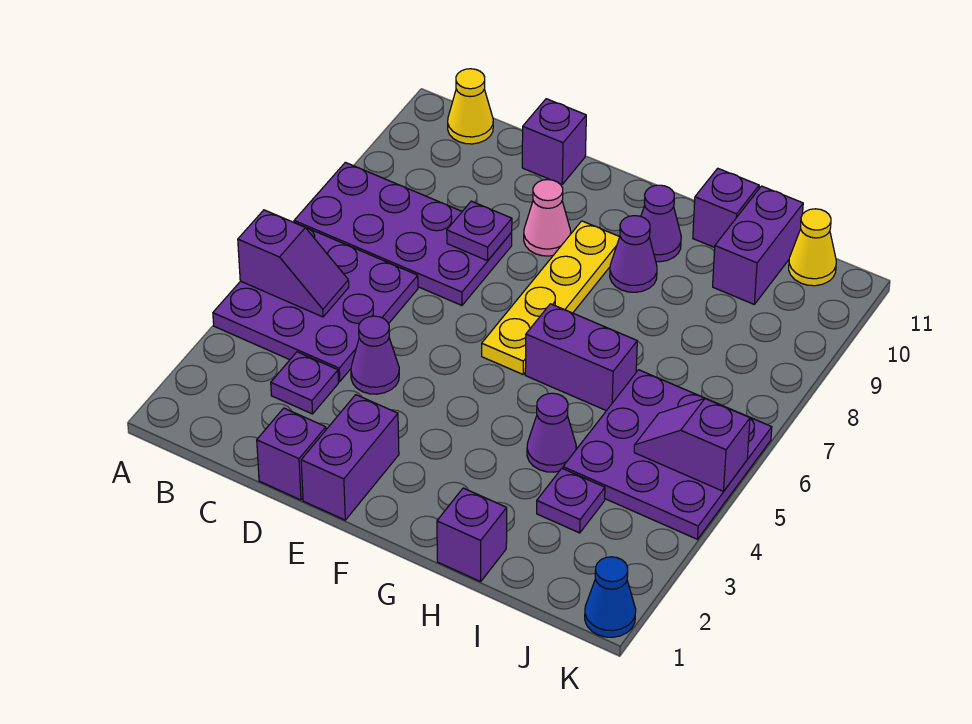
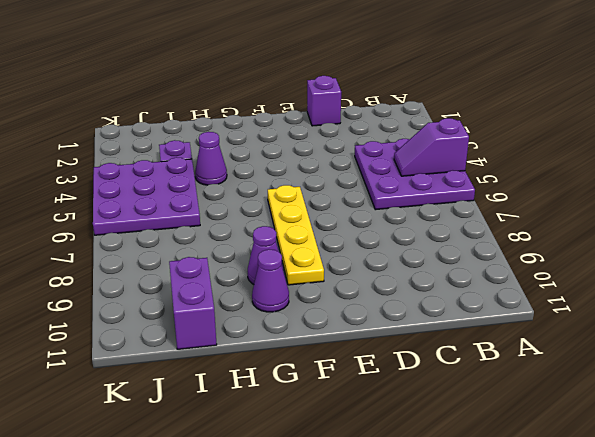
none -> purple plate A7:D8 level 1
none -> yellow cone B11 level 1
none -> purple plate C3 level 1

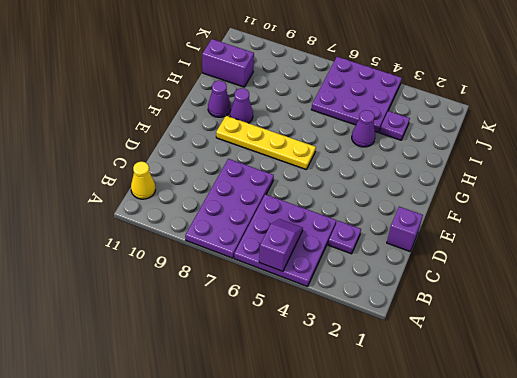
none -> purple cone D4 level 1
none -> purple brick D11 level 1
none -> purple brick E1:E2 level 1

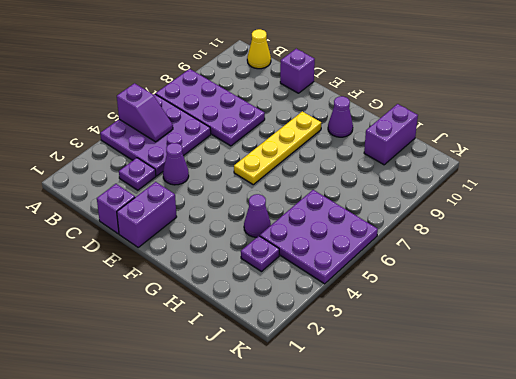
none -> pink cone E9 level 1
none -> purple brick G6:H6 level 1
none -> purple cone G9 level 1

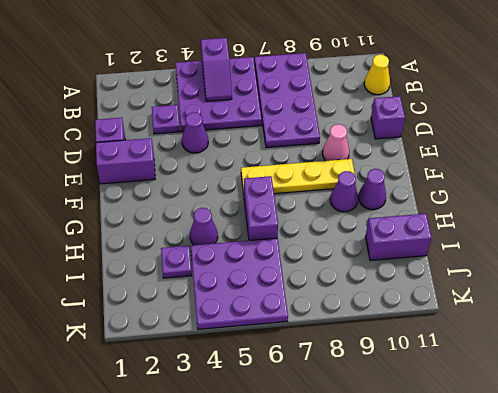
none -> purple brick H1 level 1
none -> purple brick H11 level 1
none -> yellow cone J11 level 1

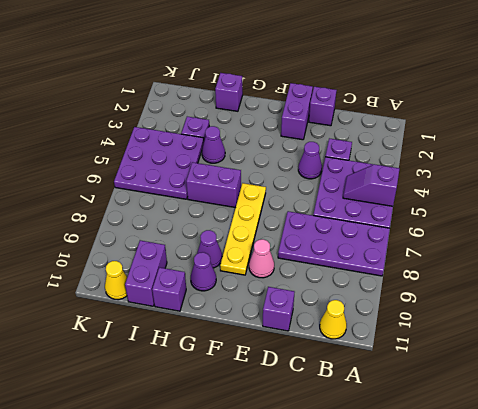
none -> blue cone K1 level 1
none -> purple plate D8 level 2
none -> purple slope J5:K5 level 2 top K

